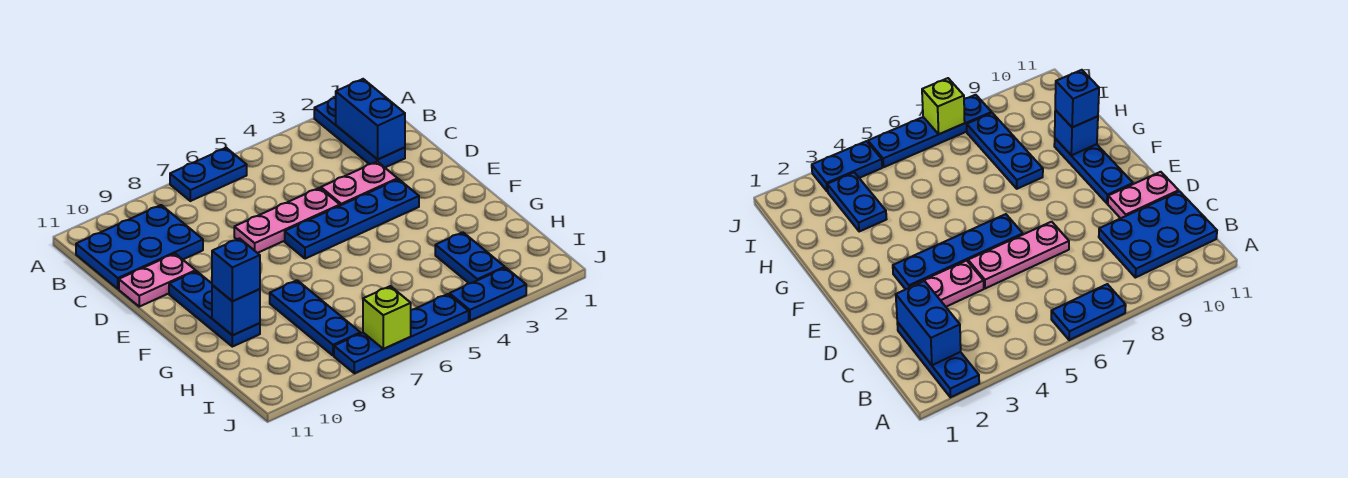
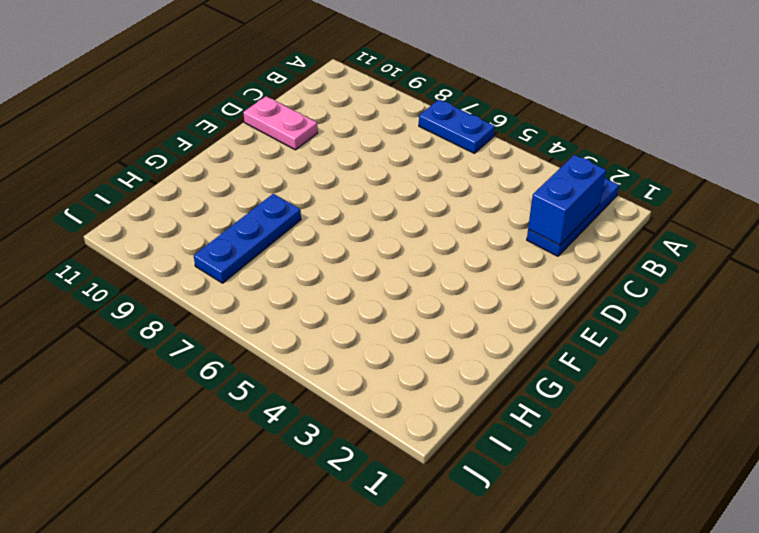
none -> blue plate B9:C11 level 1
none -> pink plate D3:D4 level 1
none -> pink plate D5:D7 level 1

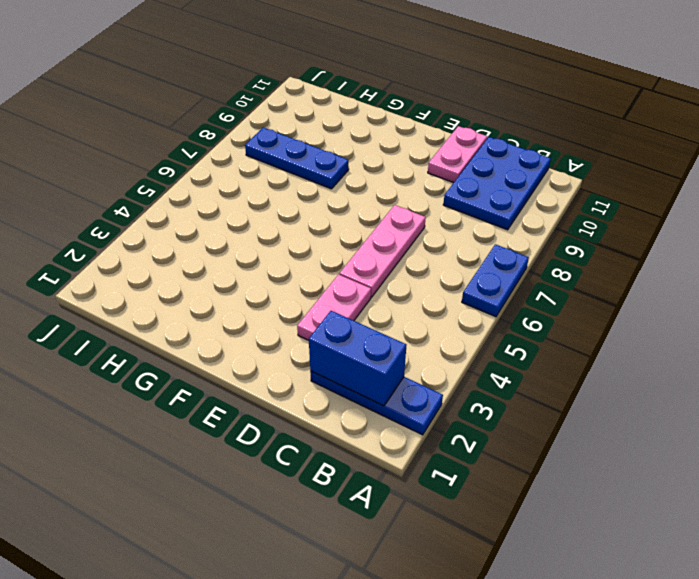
none -> blue plate E3:E6 level 1
none -> blue plate E10:G10 level 1
none -> blue plate H3:I3 level 1

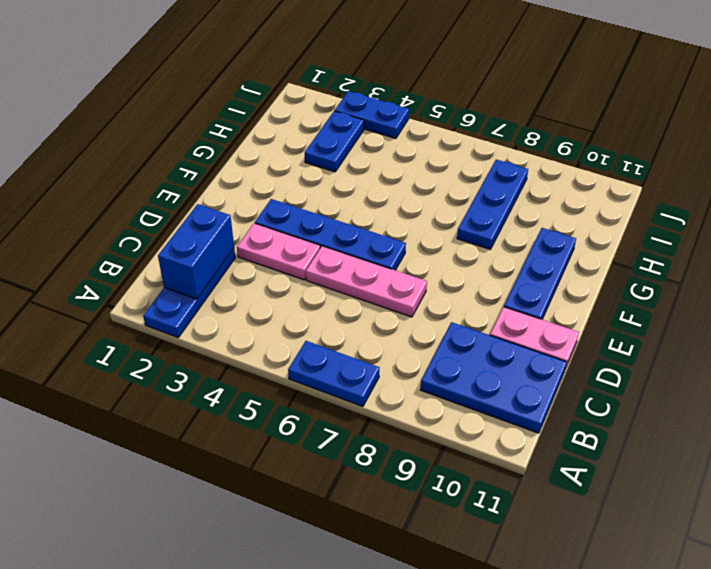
none -> blue plate J5:J8 level 1
none -> blue brick G10 level 2
none -> lime brick J7 level 2

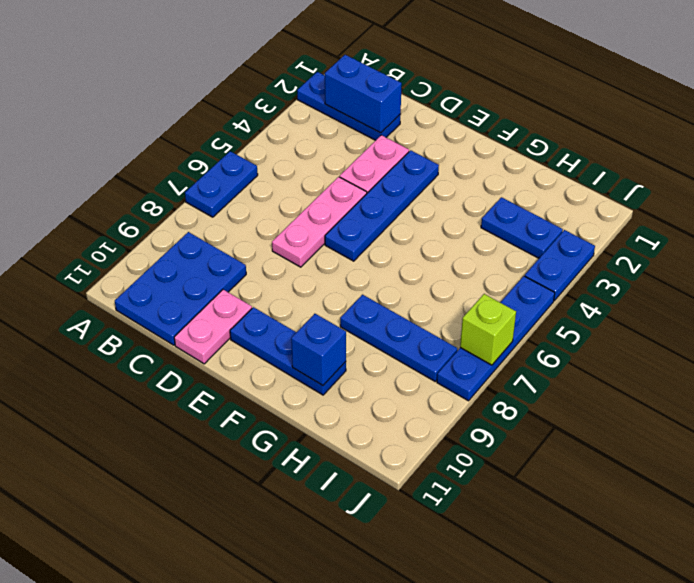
none -> blue brick G10 level 3

